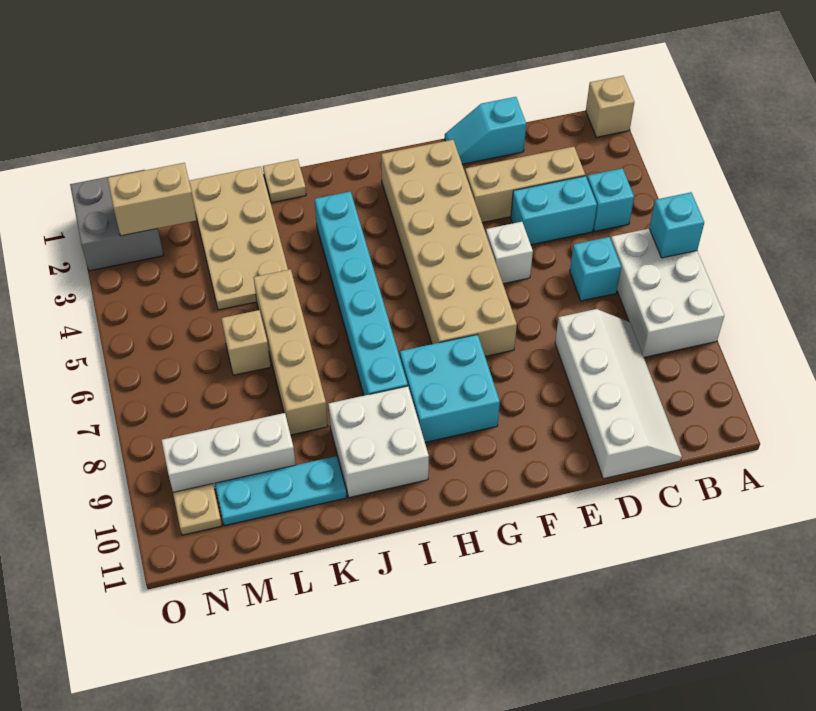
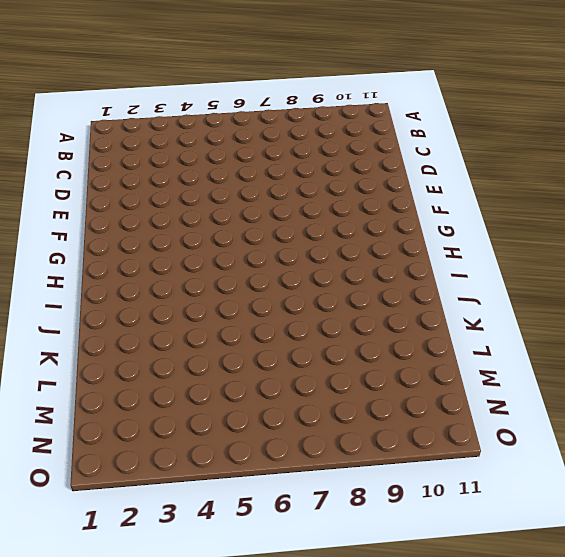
none -> tan brick A1 level 1
none -> white brick A6:B8 level 1
none -> cyan brick B4 level 1

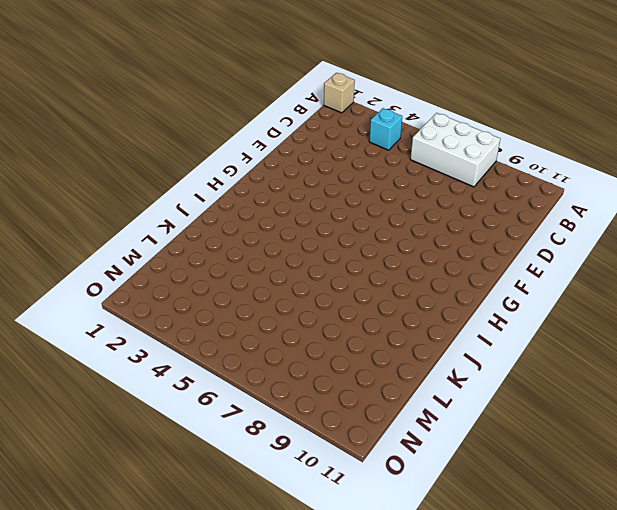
none -> tan brick C3:E3 level 1
none -> cyan brick C4:D4 level 1
none -> cyan brick C6 level 1

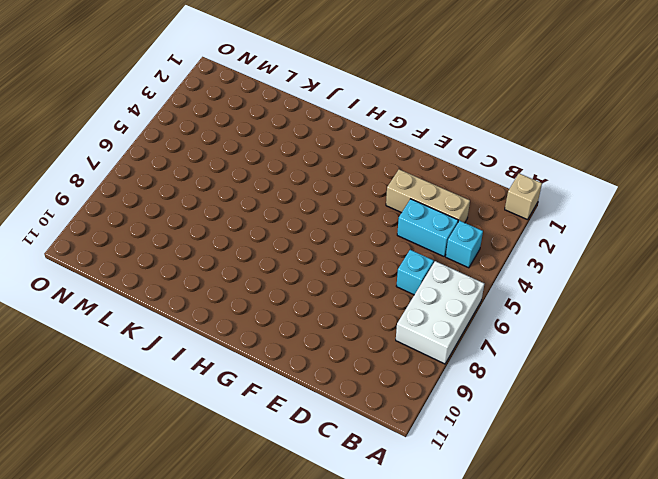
none -> white slope C8:D11 level 1 top D
none -> cyan slope D1:E1 level 1 top D
none -> white brick E5 level 1

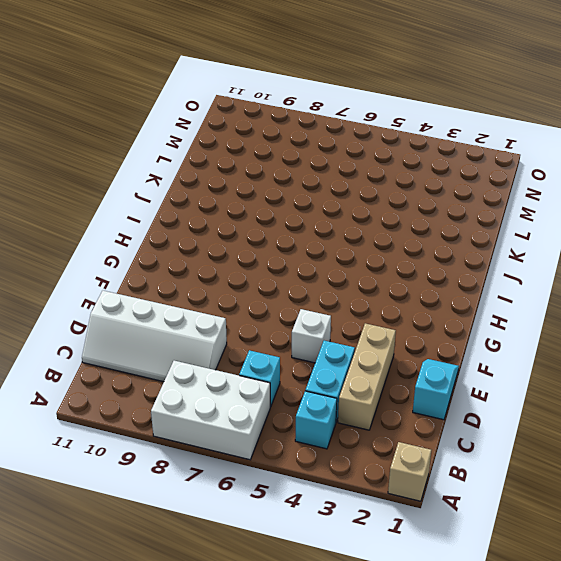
none -> tan brick F2:G7 level 1
none -> cyan brick G8:H9 level 1
none -> cyan brick I3:I8 level 1

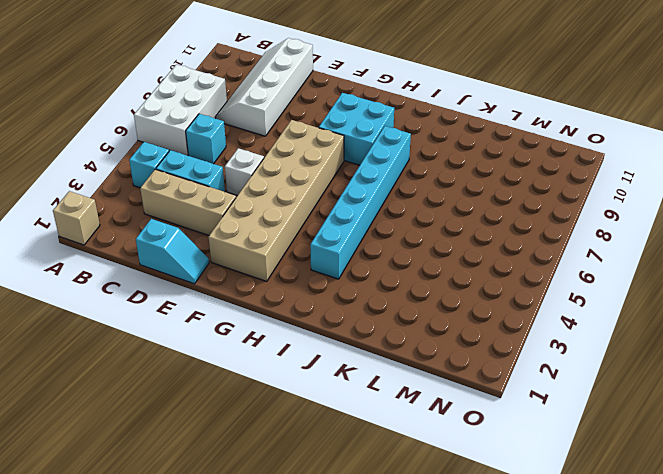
none -> white brick I9:J10 level 1
none -> tan plate J1 level 1
none -> tan plate K1:L4 level 1

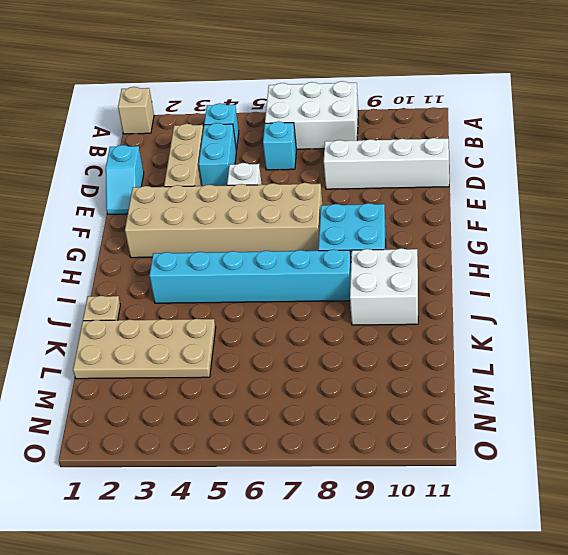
none -> tan brick K5:K8 level 1
none -> cyan plate K10:M10 level 1
none -> tan brick L6 level 1

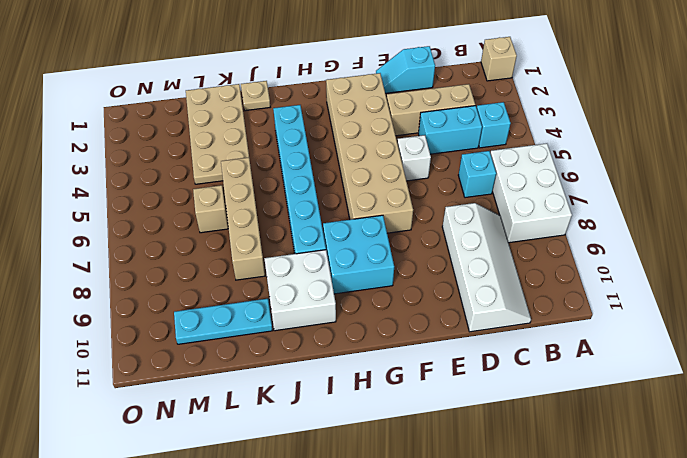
none -> white brick L9:N9 level 1
none -> grey brick N1:O2 level 1
none -> tan plate N10 level 1

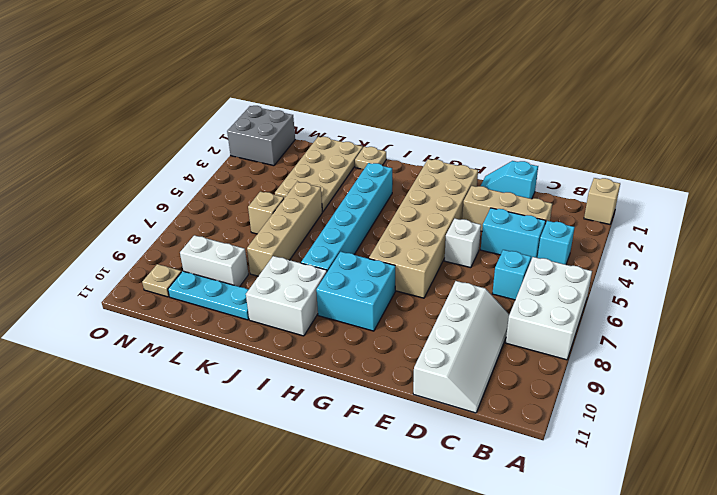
white brick L9:M9 level 1 -> white brick L9:N9 level 1
none -> cyan brick A6 level 2
none -> tan brick M2:N2 level 2

